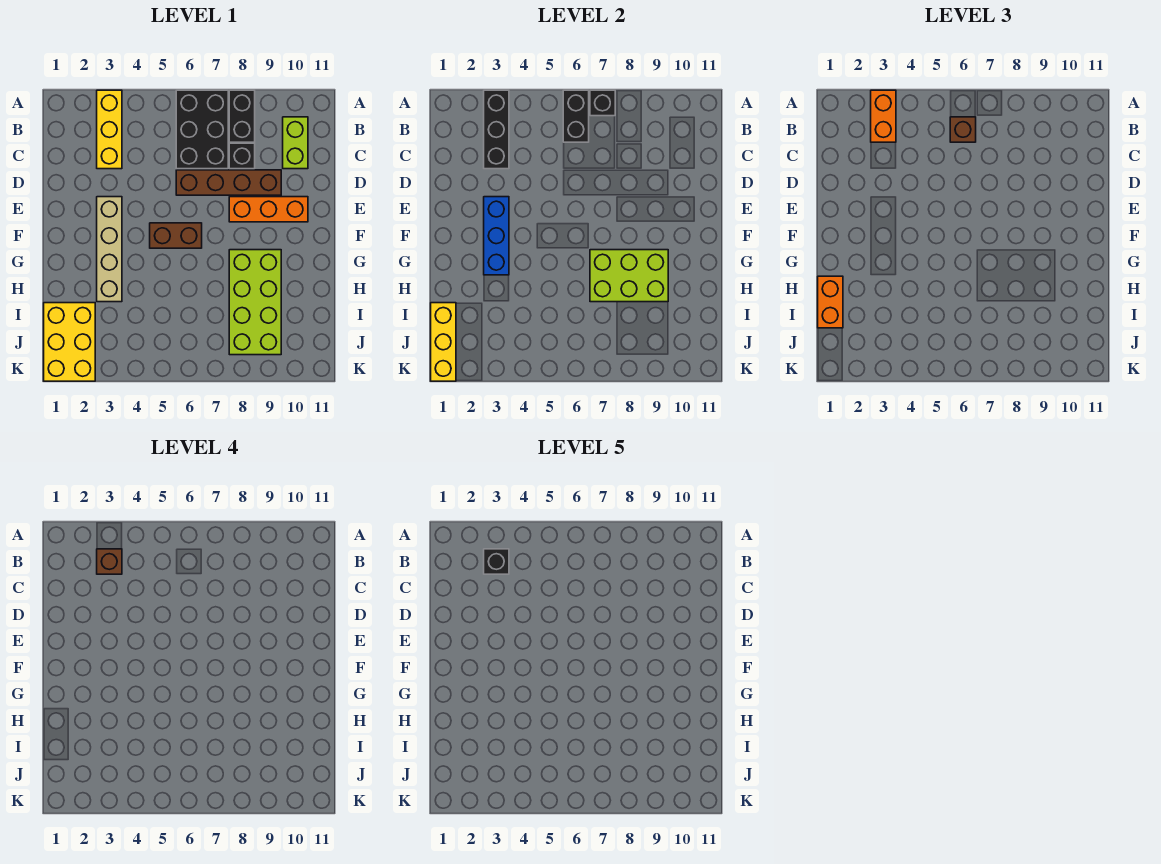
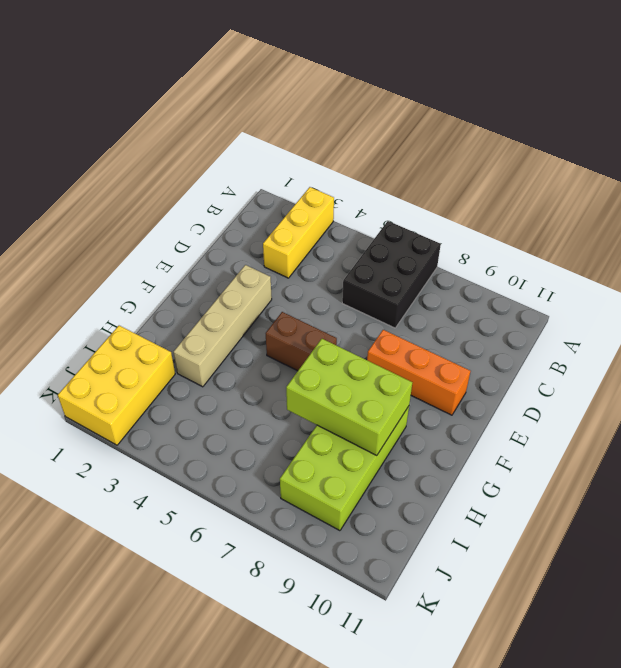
none -> black brick A8:B8 level 1
none -> lime brick B10:C10 level 1
none -> black brick C8 level 1

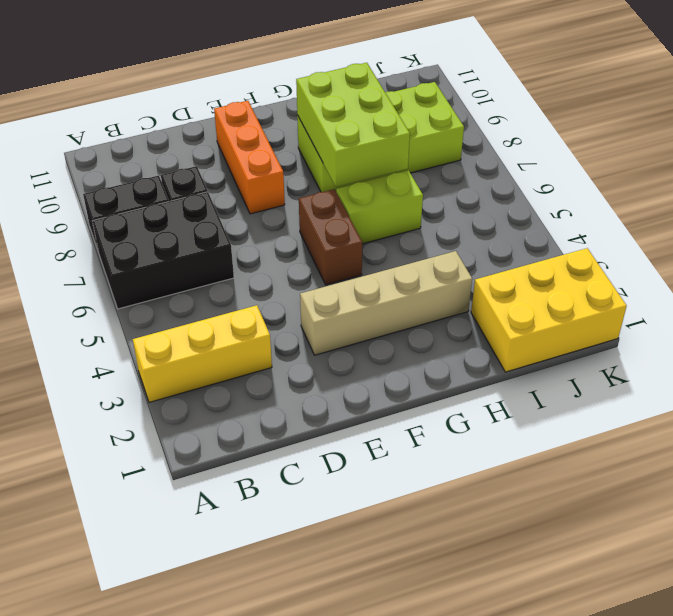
lime brick G6:H6 level 1 -> lime brick B10:C10 level 1
none -> brown brick D6:D9 level 1
none -> black brick A3:C3 level 2
none -> black brick A6:B6 level 2

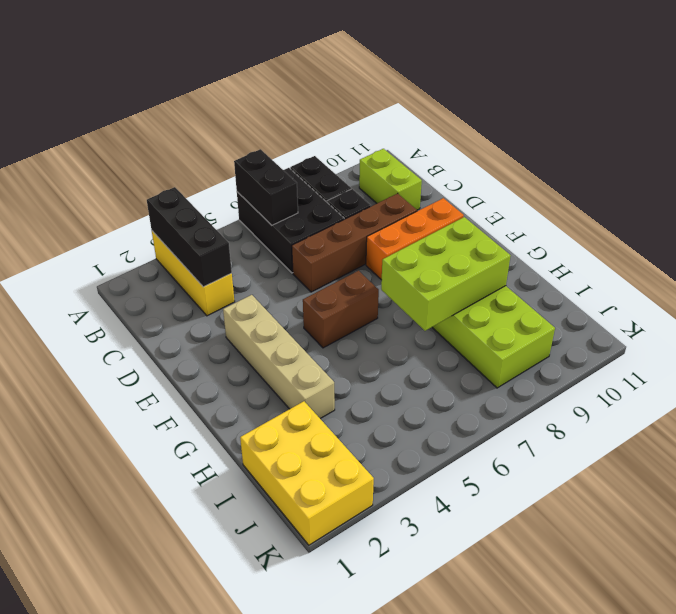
none -> black brick A7 level 2
none -> blue brick E3:G3 level 2
none -> yellow brick I1:K1 level 2

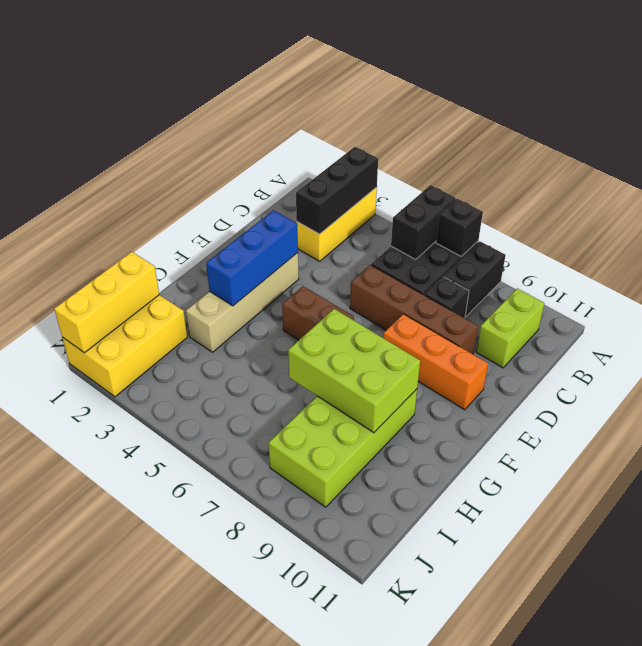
none -> orange brick A3:B3 level 3
none -> brown brick B6 level 3
none -> orange brick H1:I1 level 3

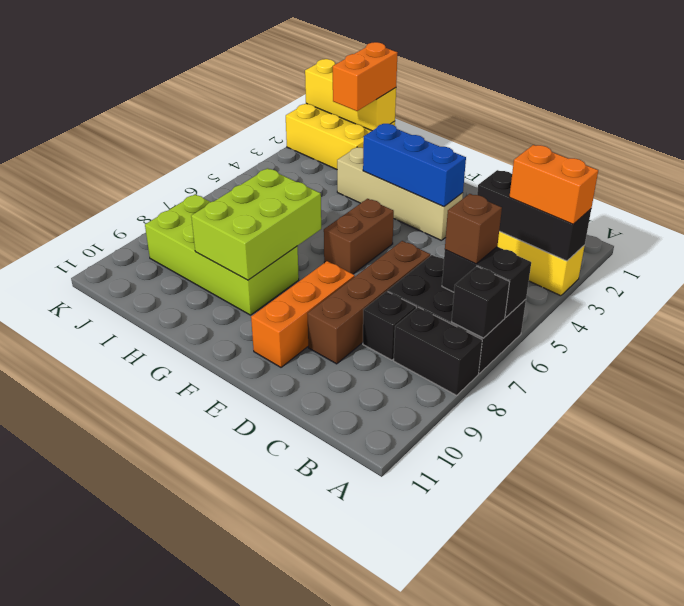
orange brick I1:I2 level 3 -> orange brick H1:I1 level 3
none -> lime brick B10:C10 level 1
none -> brown brick B3 level 4
none -> black brick B3 level 5

